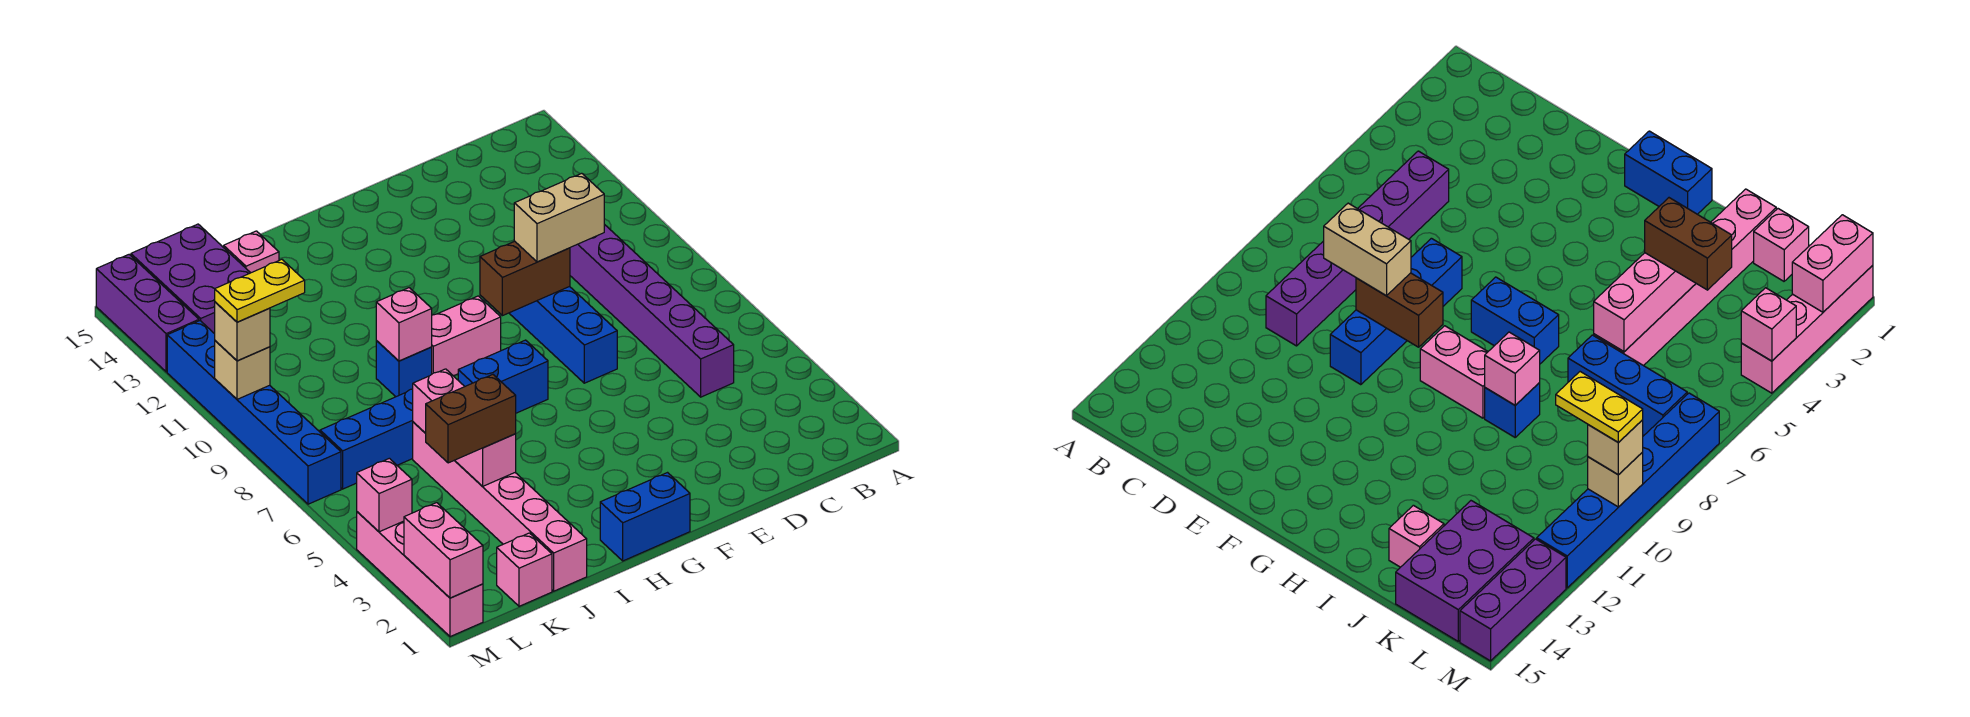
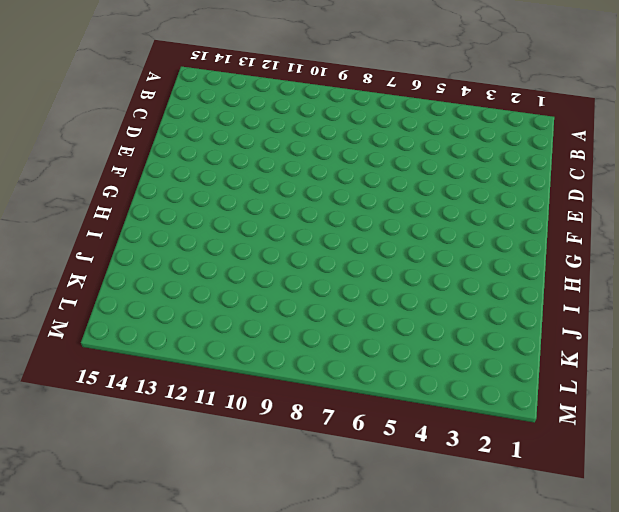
none -> purple brick C5:C10 level 1
none -> blue brick E7:E10 level 1
none -> blue brick G1:H1 level 1

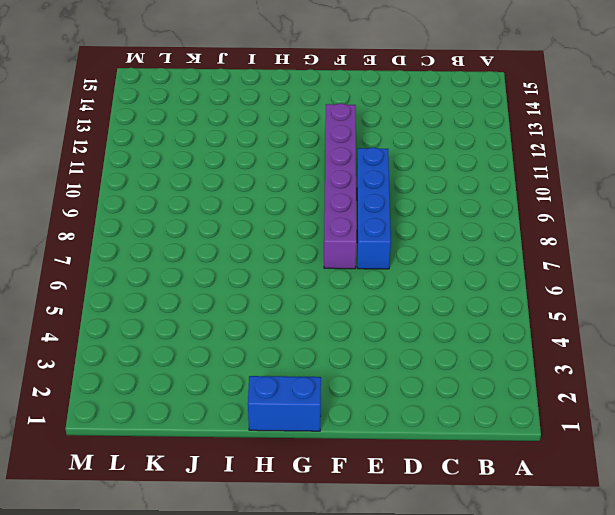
purple brick F7:F12 level 1 -> purple brick C5:C10 level 1
none -> blue brick G7:H7 level 1
none -> pink brick G9:H9 level 1
none -> blue brick I9 level 1

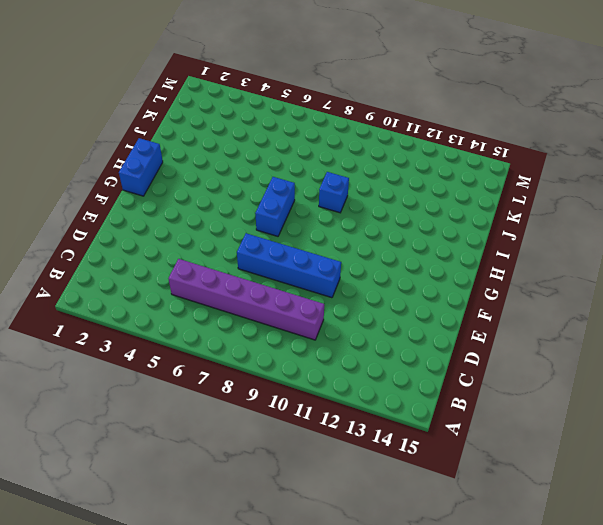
none -> pink brick G9:H9 level 1
none -> pink brick J1:J6 level 1
none -> blue brick J7:L7 level 1

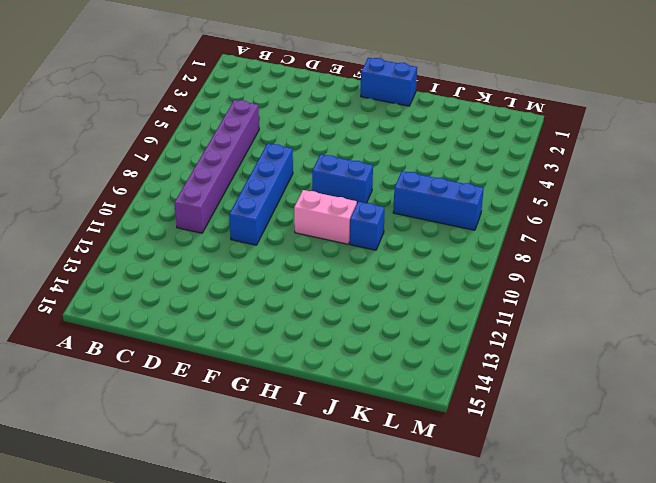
none -> pink brick J1:J6 level 1
none -> pink brick J14 level 1
none -> pink brick K1 level 1

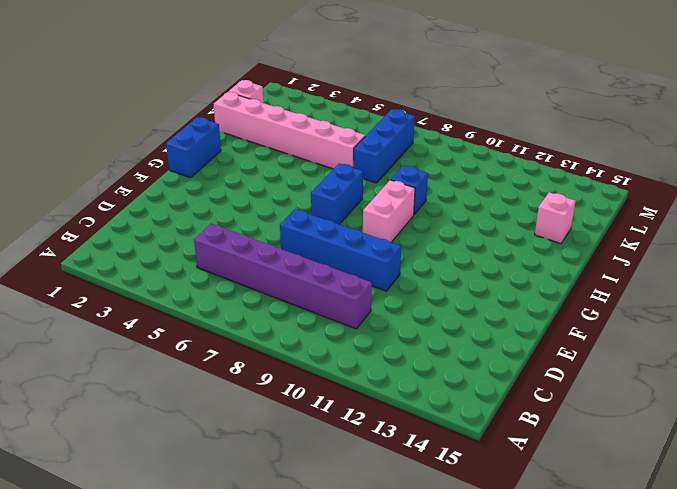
none -> purple brick K13:L15 level 1
none -> pink brick M1:M4 level 1
none -> blue brick M7:M12 level 1

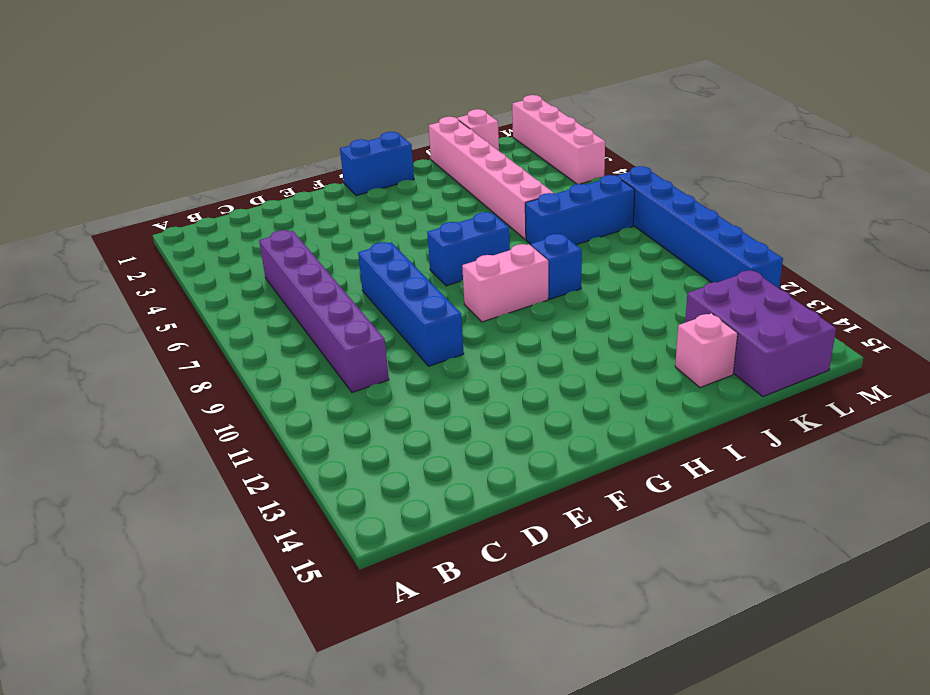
none -> purple brick M13:M15 level 1
none -> brown brick E9:F9 level 2
none -> pink brick I9 level 2

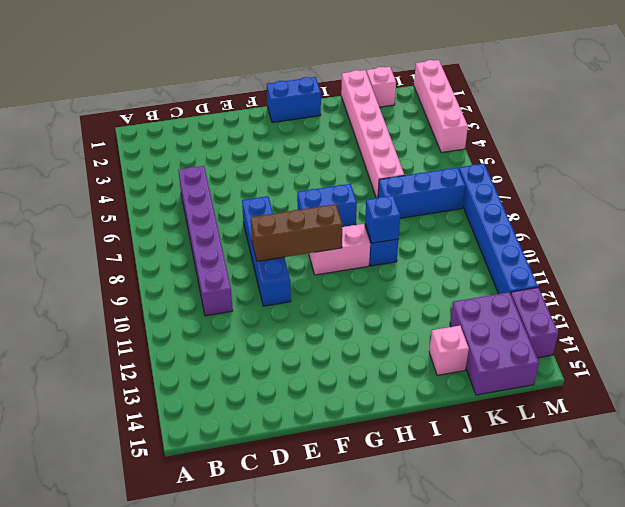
brown brick E9:G9 level 2 -> brown brick E9:F9 level 2
blue brick I9 level 2 -> pink brick I9 level 2
purple brick M13:M14 level 1 -> purple brick M13:M15 level 1
none -> pink brick J4:J6 level 2
none -> pink brick M1:M2 level 2
none -> pink brick M4 level 2

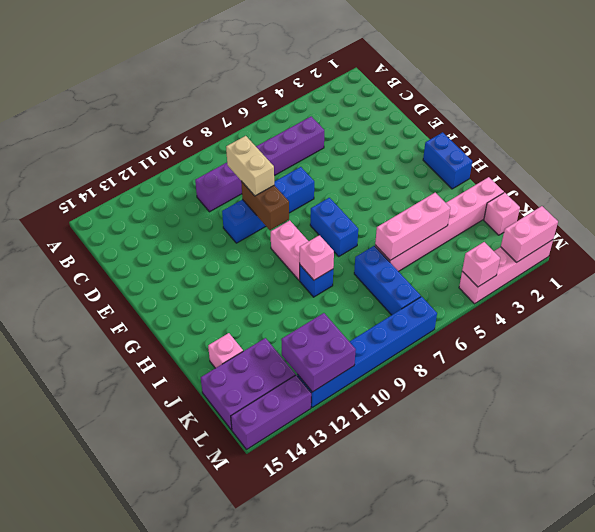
purple brick L11:M12 level 2 -> none
none -> tan brick M10 level 2
none -> brown brick J4:K4 level 3
none -> tan brick M10 level 3

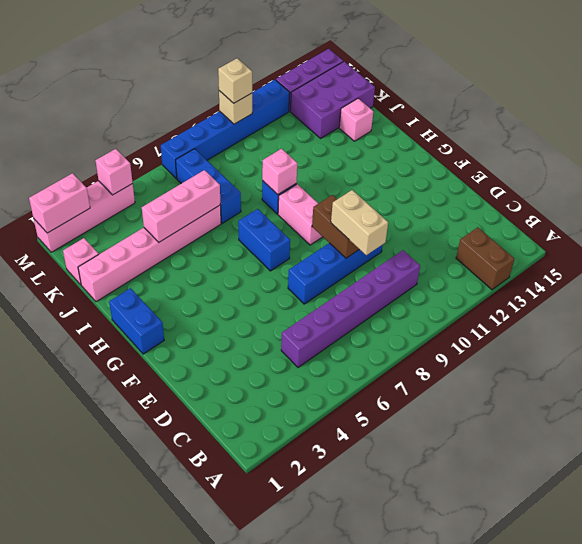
brown brick A13:B13 level 1 -> brown brick J4:K4 level 3
none -> yellow plate L10:M10 level 4

